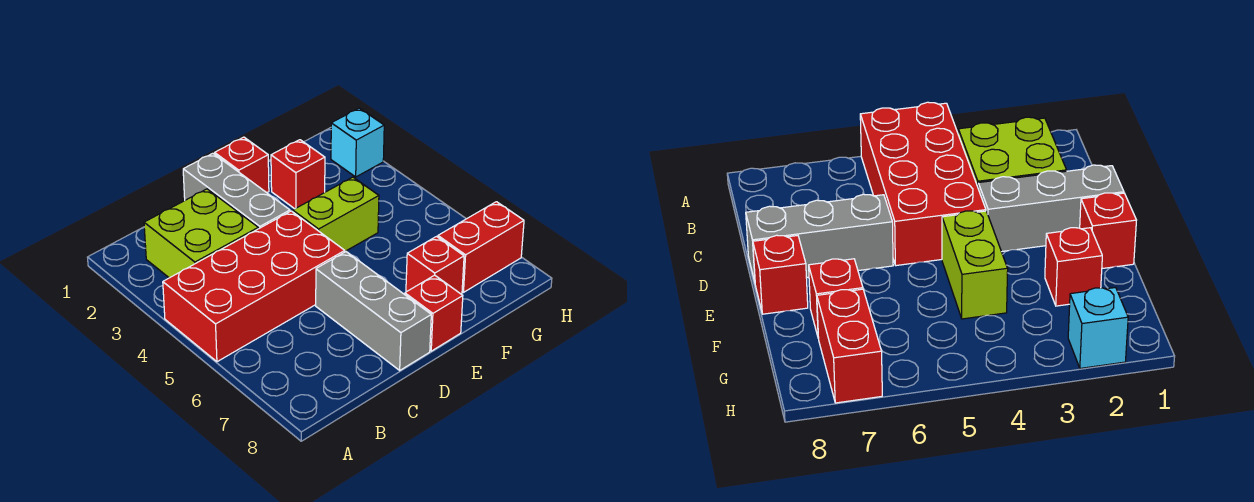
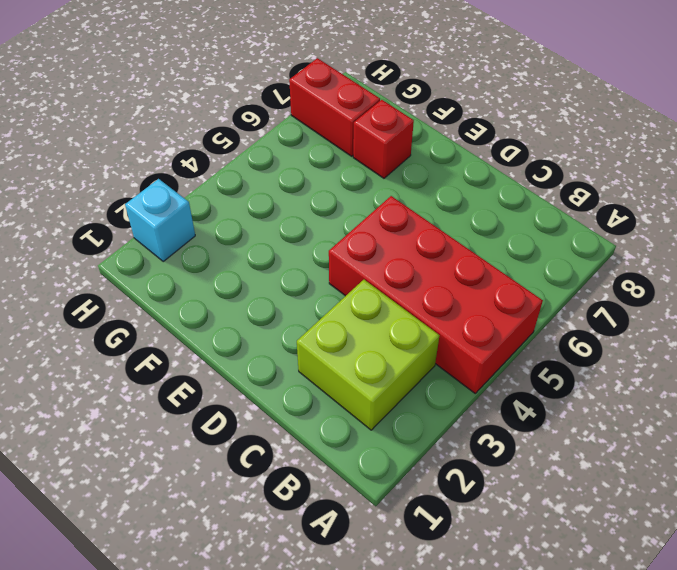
none -> grey brick D1:D3 level 1
none -> grey brick D6:D8 level 1

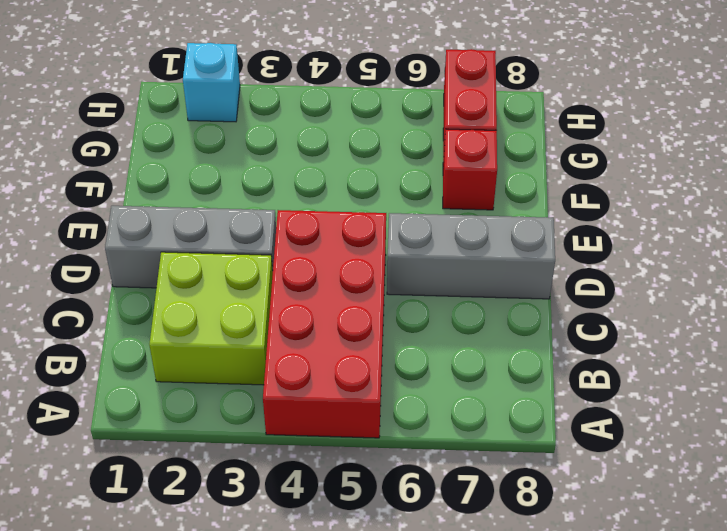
none -> red brick E1 level 1
none -> lime brick E4:F4 level 1

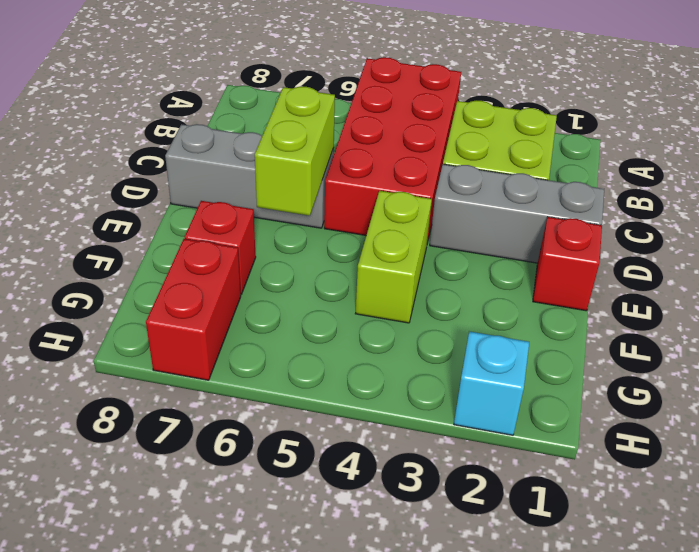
lime brick D6:E6 level 2 -> none
none -> red brick E8 level 1
none -> red brick F2 level 1

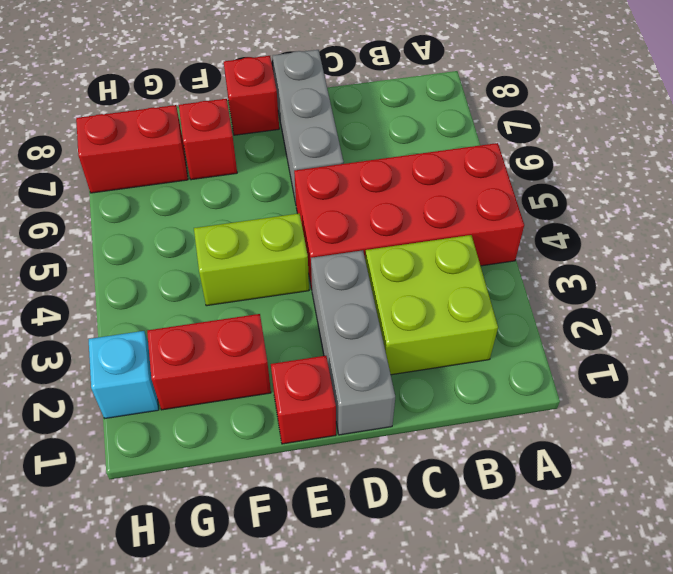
red brick F2:G2 level 1 -> red brick F2 level 1

